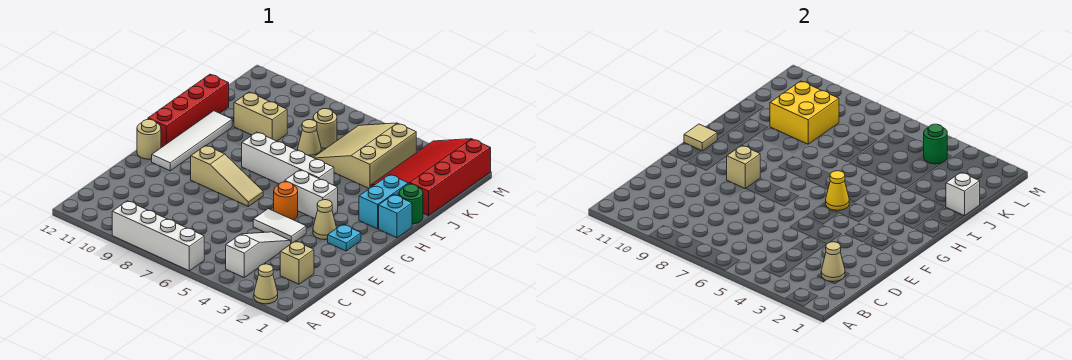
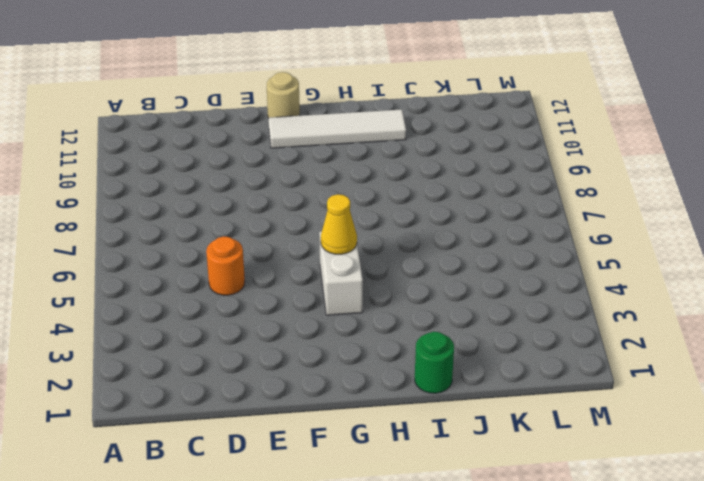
orange round brick D5 level 1 -> orange round brick F5 level 1
none -> tan cone A2 level 1
none -> white brick A6:A9 level 1
none -> white slope B4:D4 level 1 top B

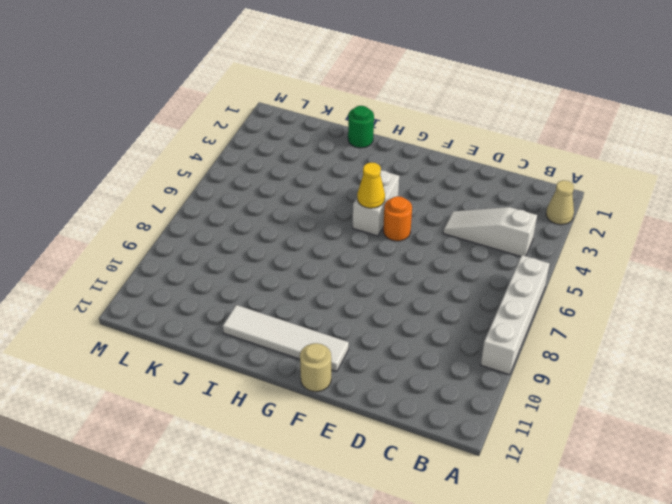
none -> tan brick C2 level 1
none -> white tile E4:E5 level 1
none -> cyan plate F2 level 1

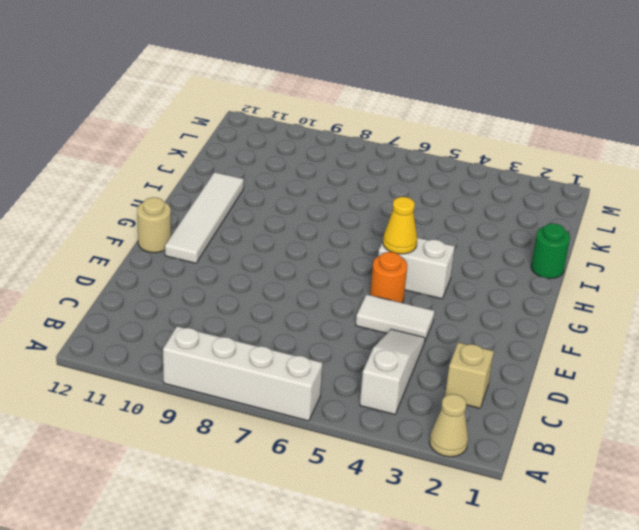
none -> cyan plate F2 level 1
none -> tan cone F3 level 1
none -> tan slope F7:F9 level 1 top 9

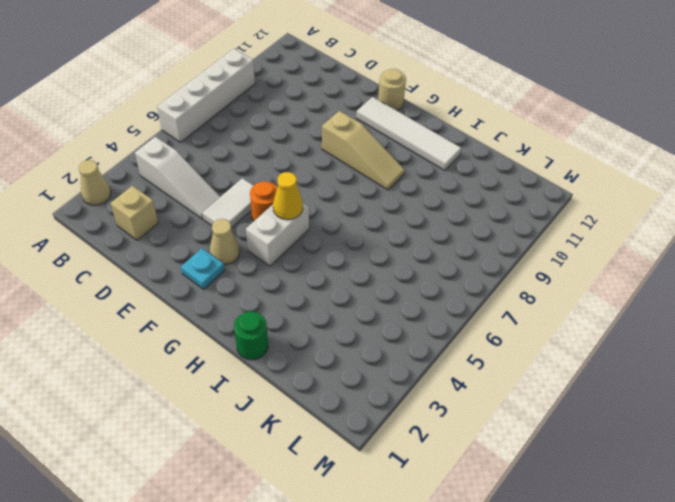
tan slope F9:H9 level 1 top F -> tan slope F7:F9 level 1 top 9
none -> red brick G12:J12 level 1
none -> cyan brick H1 level 1
none -> cyan brick H2:I2 level 1

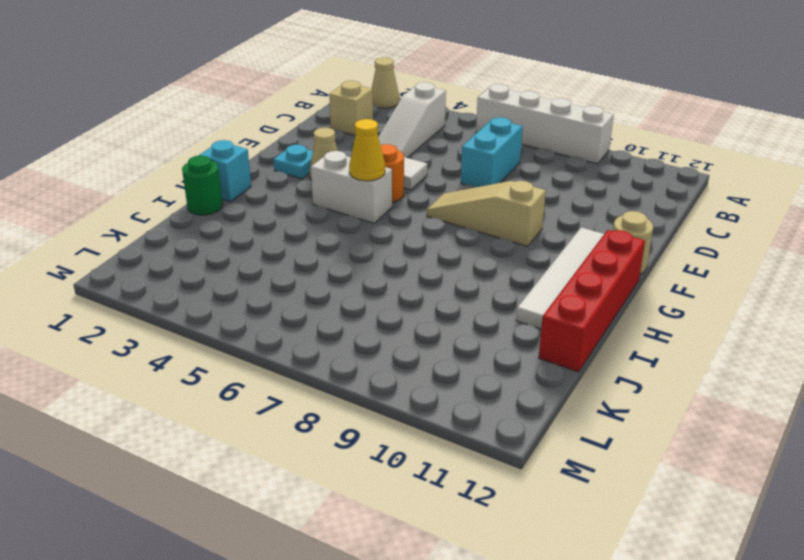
cyan brick C7:D7 level 1 -> cyan brick H2:I2 level 1
none -> white brick H5:H8 level 1
none -> red slope J1:M3 level 1 top 1
none -> tan slope J4:L6 level 1 top 4

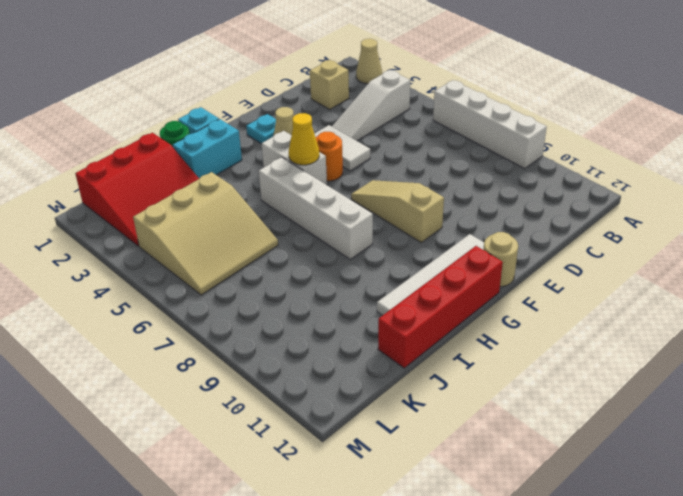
red slope J1:L3 level 1 top 1 -> red slope J1:M3 level 1 top 1
none -> tan cone J7 level 1
none -> tan brick J9:J10 level 1
none -> tan round brick K7 level 1

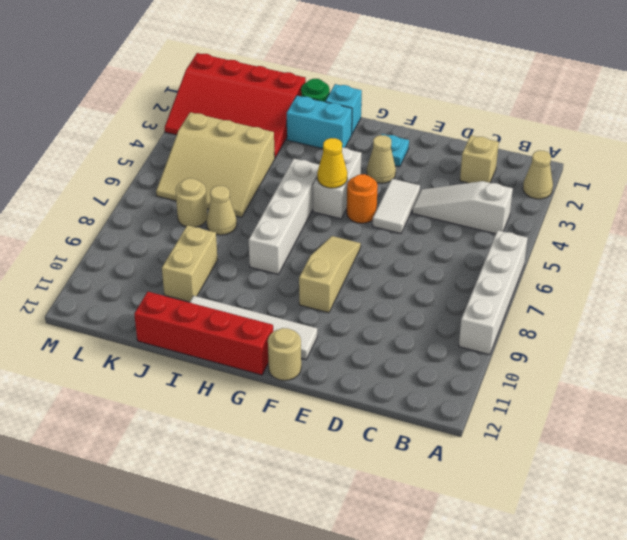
none -> tan cone C2 level 2
none -> tan brick F9 level 2
none -> tan tile G12 level 2

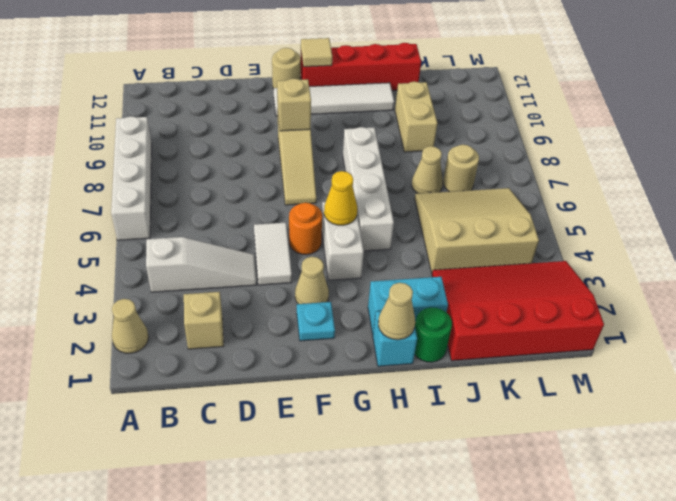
tan cone H1 level 2 -> tan cone C2 level 2
none -> white brick J1 level 2
none -> yellow brick J9:K10 level 2
none -> green round brick L4 level 2

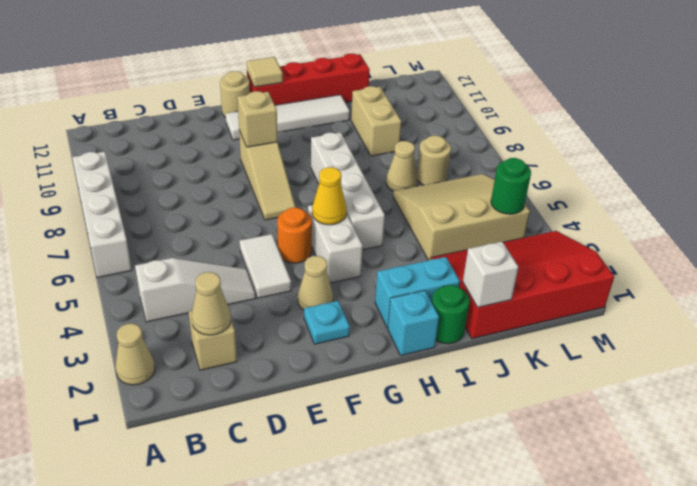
none -> yellow brick J9:K10 level 2

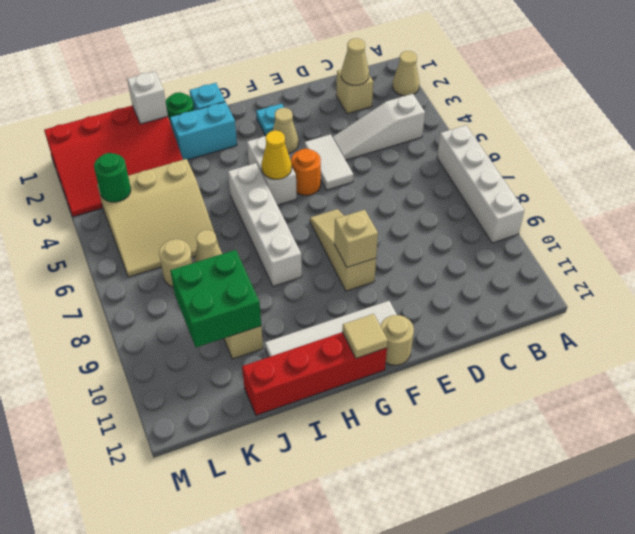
green brick J9:K10 level 2 -> yellow brick J9:K10 level 2

